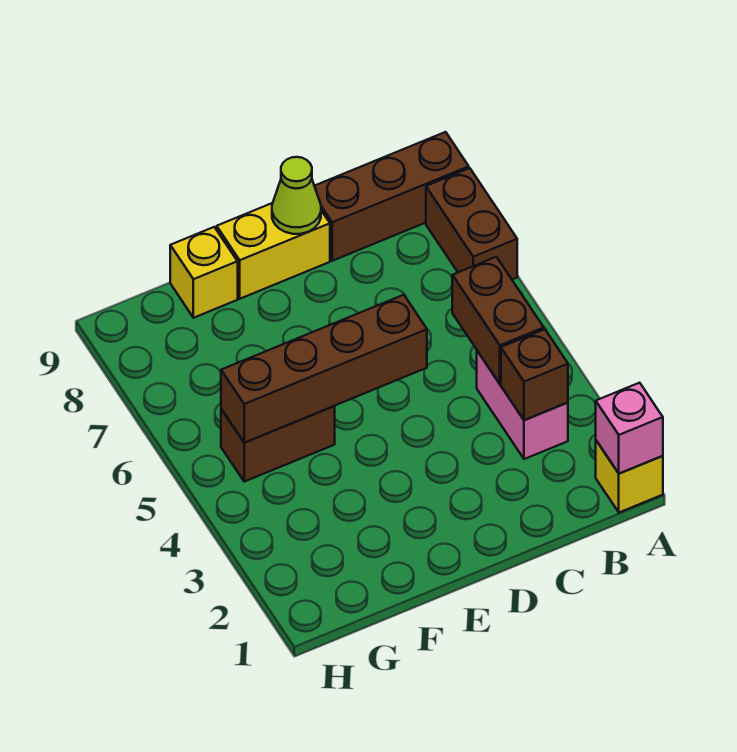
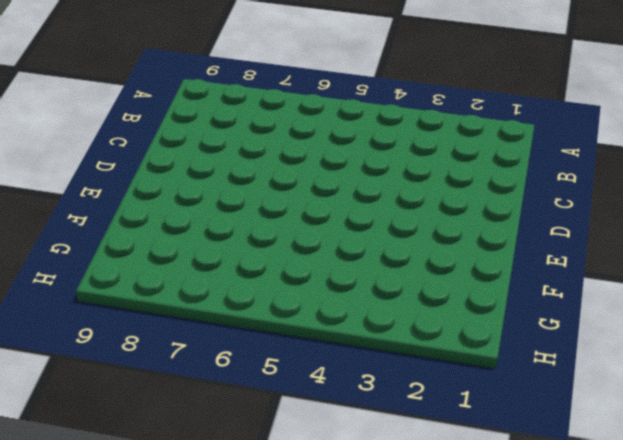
none -> yellow brick A1 level 1
none -> brown brick A7:A8 level 1
none -> brown brick A9:C9 level 1

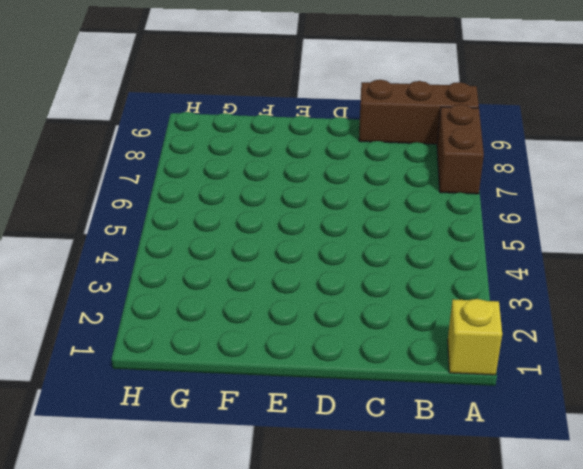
none -> pink brick B3:B4 level 1
none -> yellow brick D9:E9 level 1
none -> brown brick F5:G5 level 1

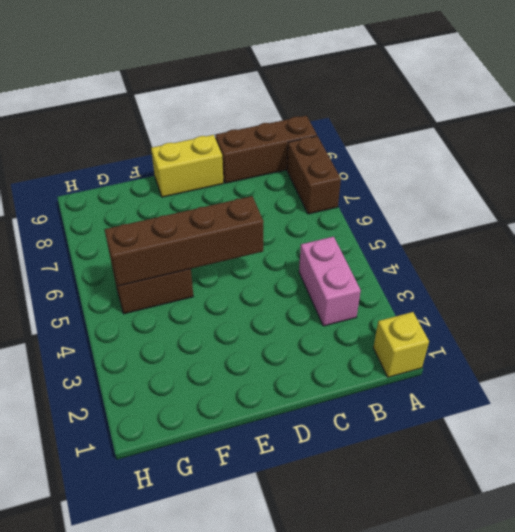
none -> yellow brick F9 level 1
none -> pink brick A1 level 2
none -> brown brick B3 level 2

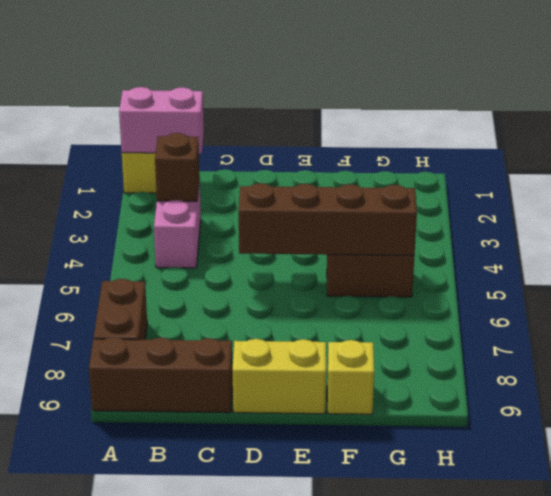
pink brick A1:B1 level 2 -> pink brick A1 level 2
none -> brown brick B4:B5 level 2
none -> lime cone D9 level 2

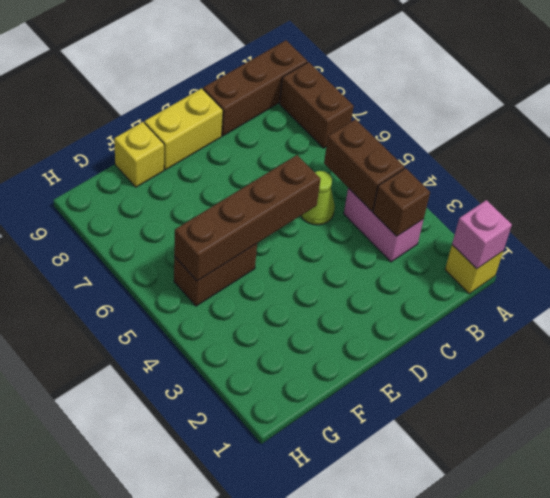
lime cone C5 level 1 -> lime cone D9 level 2

